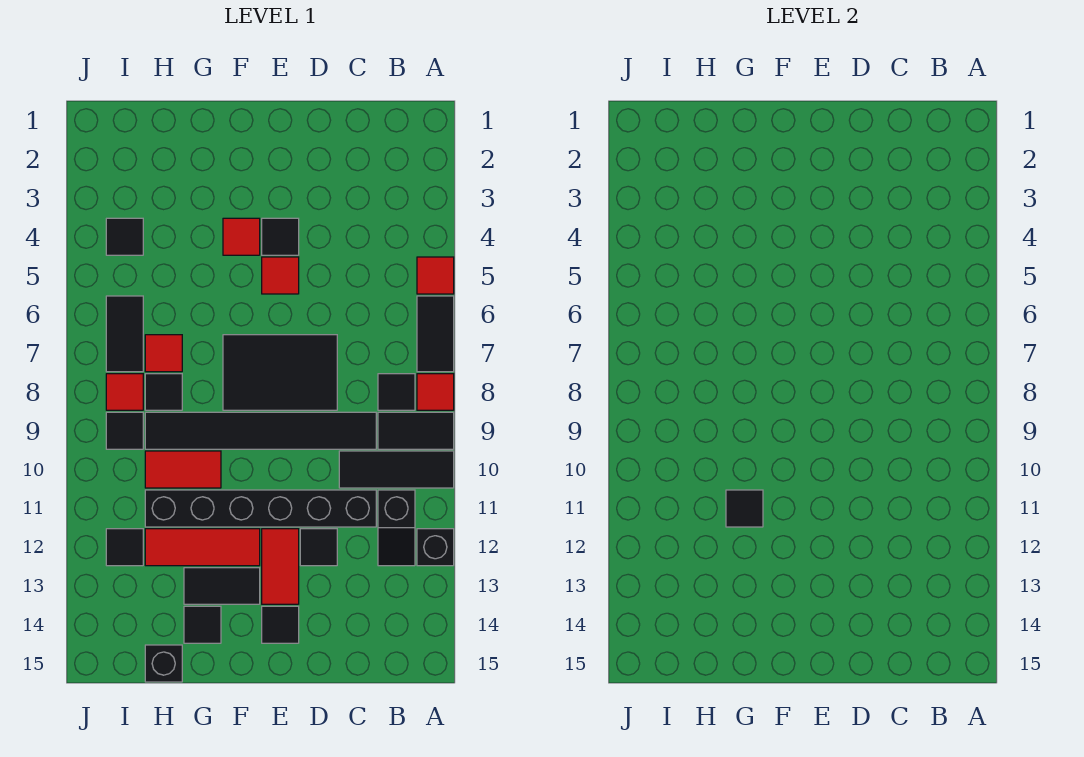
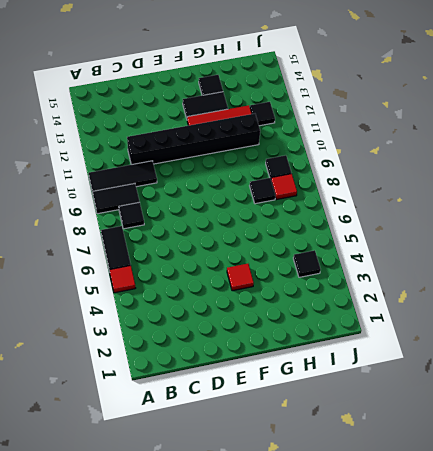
none -> red tile A8 level 1
none -> black brick A12 level 1
none -> black slope B11:B12 level 1 top 11
none -> black tile C9:H9 level 1

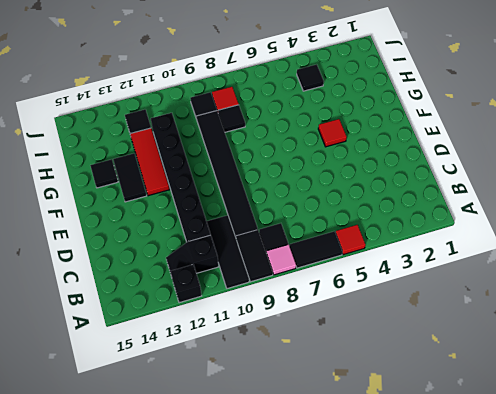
pink tile A8 level 1 -> red tile A8 level 1
none -> black tile D7:F8 level 1
none -> black tile D12 level 1
none -> black tile E4 level 1
none -> red tile E5 level 1

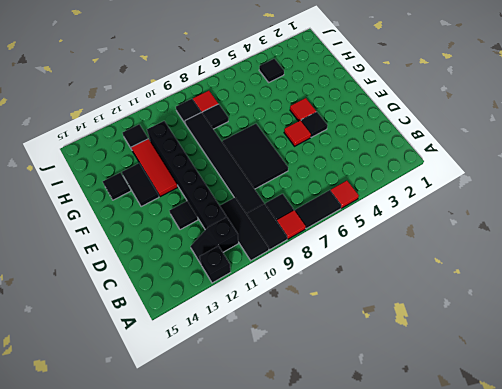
none -> red tile E12:E13 level 1
none -> black tile E14 level 1
none -> red tile G10:H10 level 1
none -> red tile H7 level 1

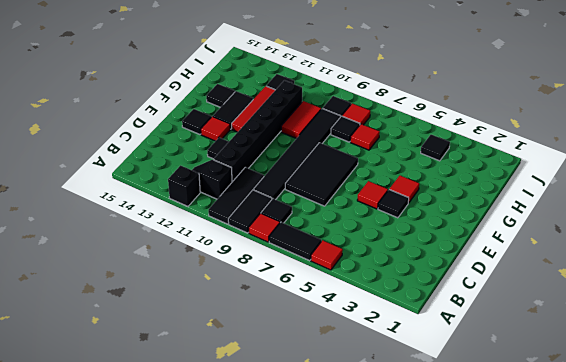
red tile E13 level 1 -> red tile E12:E13 level 1
none -> black brick H15 level 1
none -> black tile I6:I7 level 1
none -> black tile G11 level 2

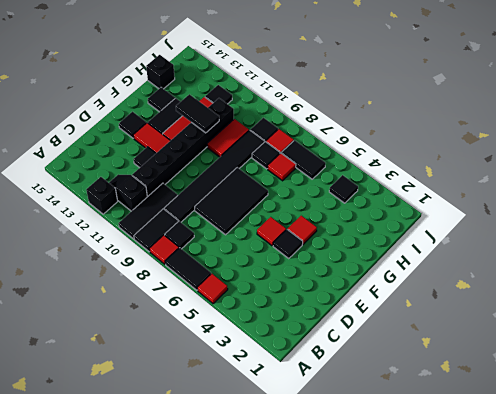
black tile G11:G12 level 2 -> black tile G11 level 2

